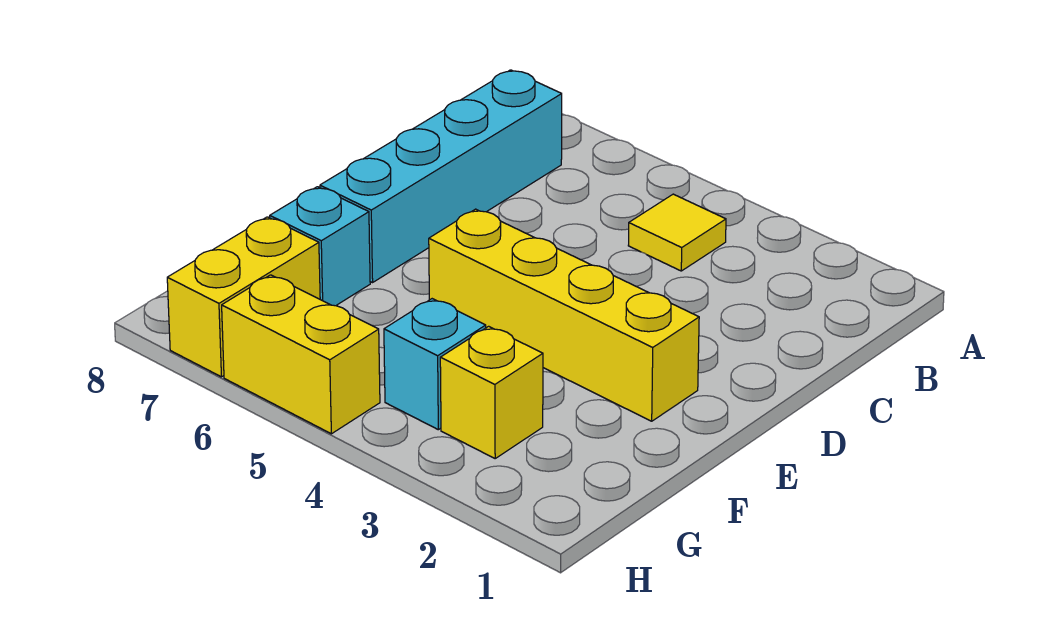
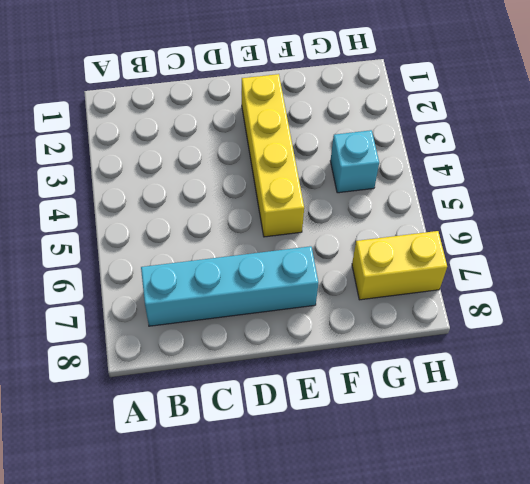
none -> yellow tile B4 level 1
none -> cyan brick F7 level 1

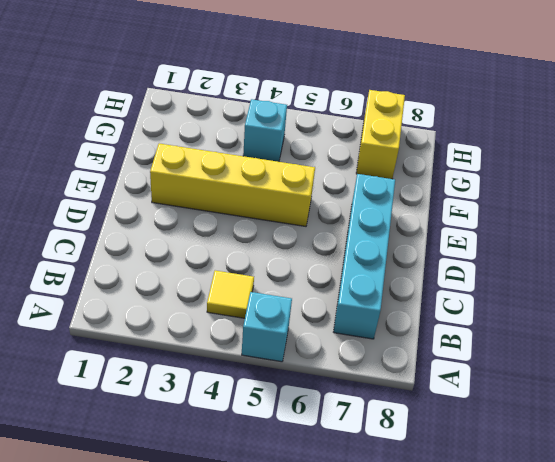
cyan brick A5 level 1 -> cyan brick F7 level 1
none -> yellow brick G3 level 1
none -> yellow brick H5:H6 level 1

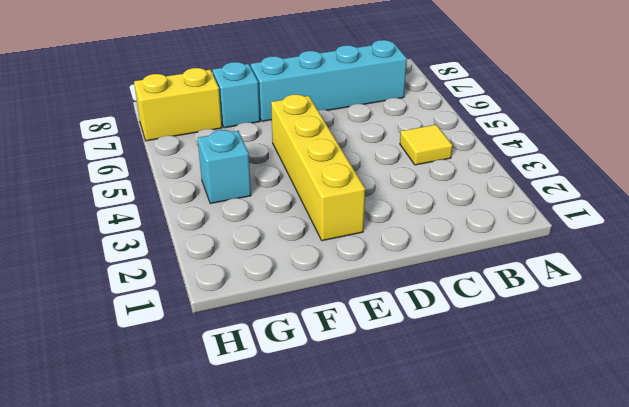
none -> yellow brick G3 level 1
none -> yellow brick H5:H6 level 1

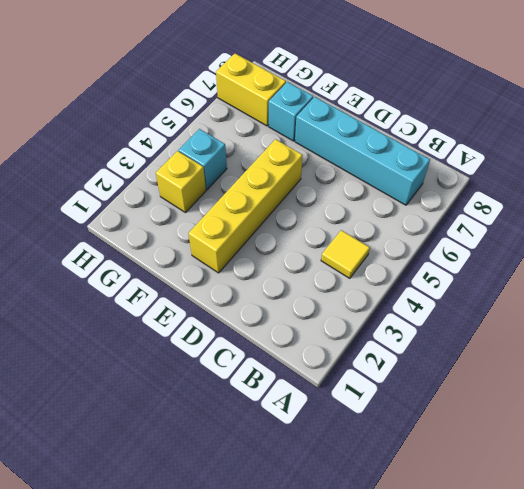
none -> yellow brick H5:H6 level 1

